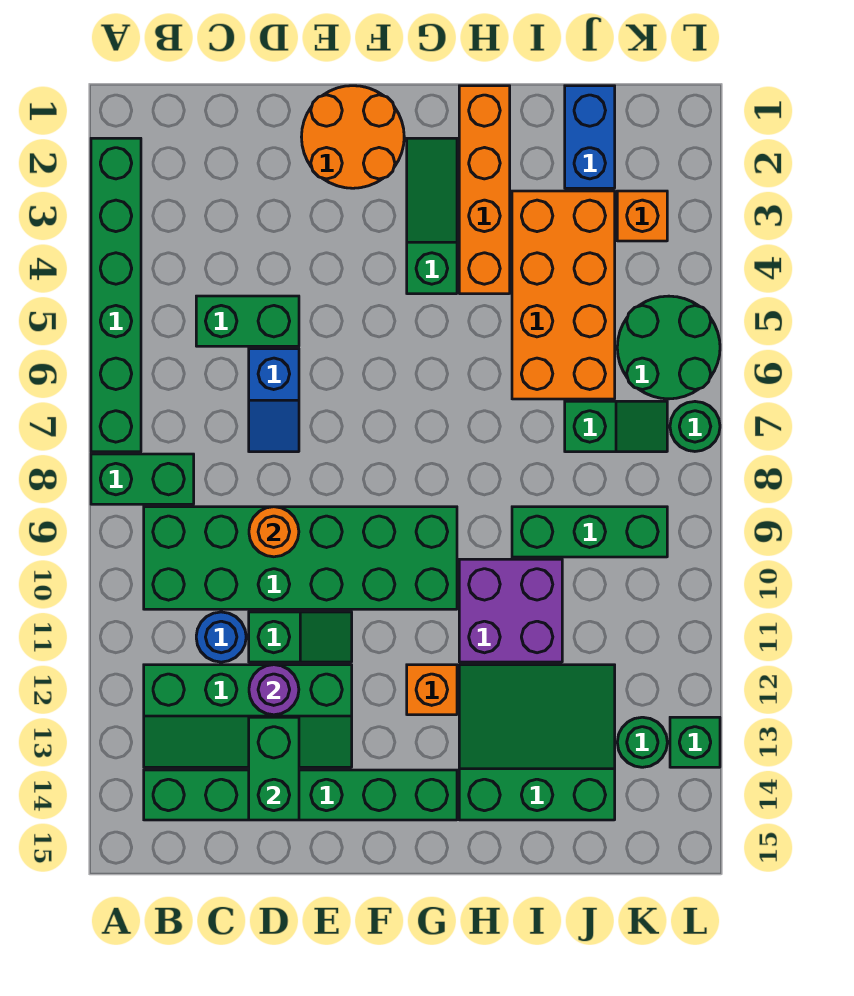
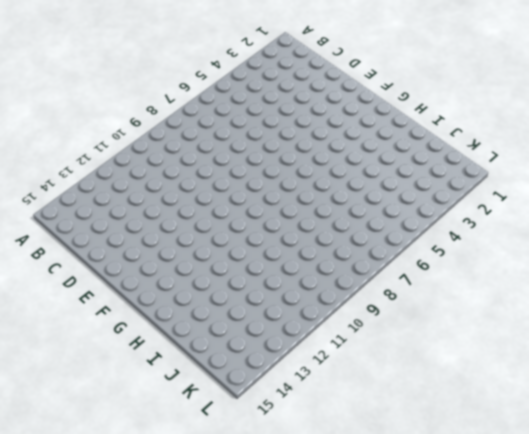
none -> green brick A2:A7 level 1
none -> green brick A8:B8 level 1
none -> green brick B9:G10 level 1

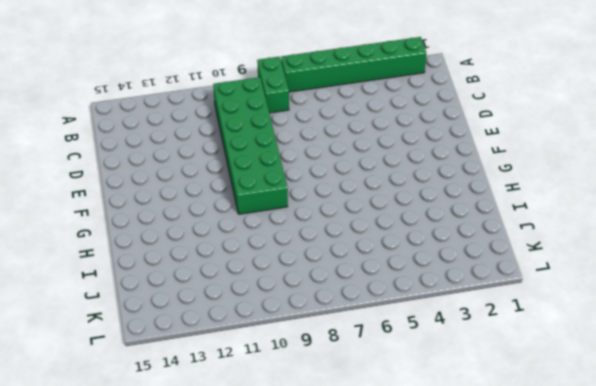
none -> green slope B12:E13 level 1 top 12
none -> green brick B14:G14 level 1
none -> green brick C5:D5 level 1

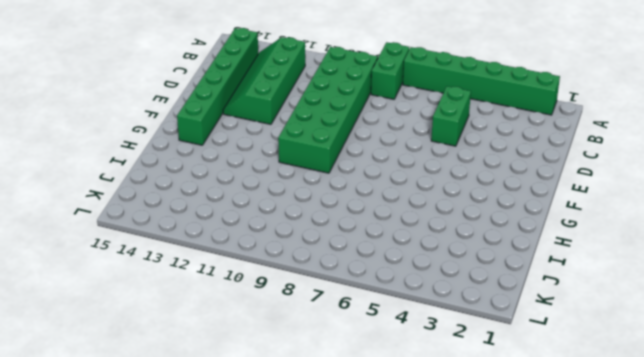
none -> blue round brick C11 level 1
none -> blue slope D6:D7 level 1 top 6
none -> green slope D11:E11 level 1 top D

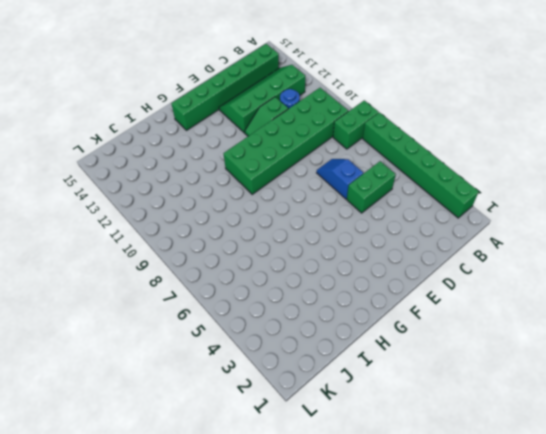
none -> orange round brick E1:F2 level 1
none -> green slope G2:G4 level 1 top 4
none -> orange brick G12 level 1

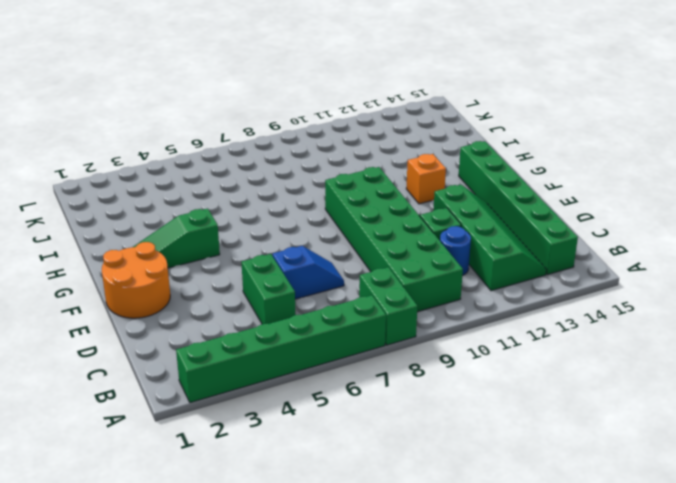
none -> orange brick H1:H4 level 1
none -> purple brick H10:I11 level 1
none -> green slope H12:J14 level 1 top 14

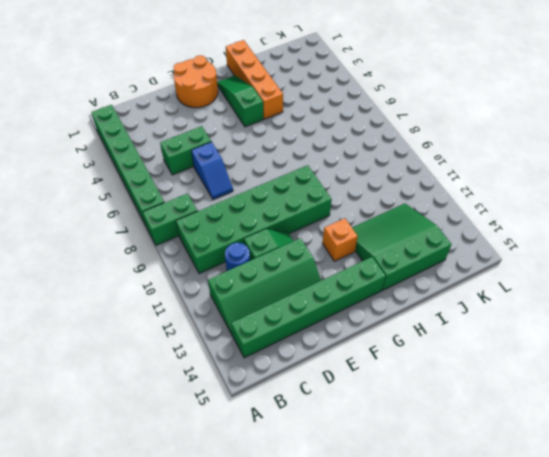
none -> purple brick H10:I11 level 1
none -> orange brick I3:J6 level 1
none -> green brick I9:K9 level 1

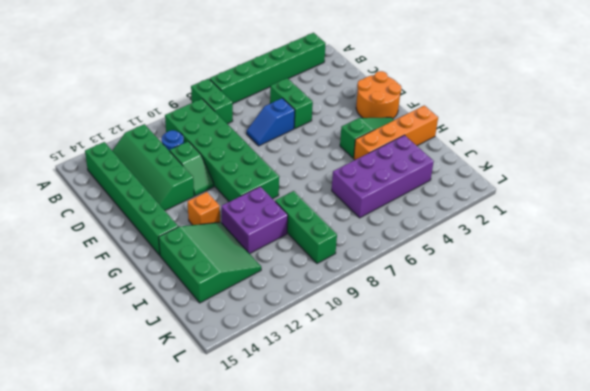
purple brick I3:J6 level 1 -> orange brick I3:J6 level 1
none -> blue brick J1:J2 level 1
none -> green slope J7:K7 level 1 top J
none -> orange brick K3 level 1

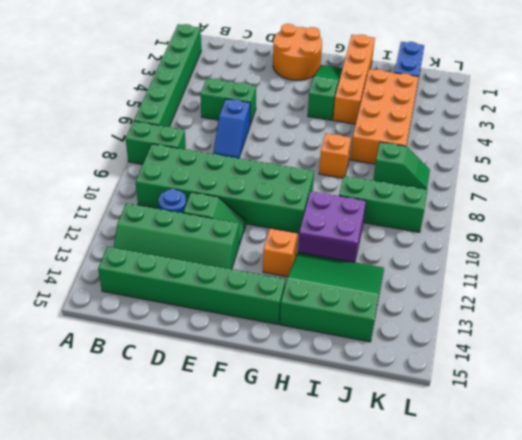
orange brick H7 level 1 -> orange brick K3 level 1
none -> green round brick K5:L6 level 1
none -> green round brick K13 level 1
none -> green round brick L7 level 1

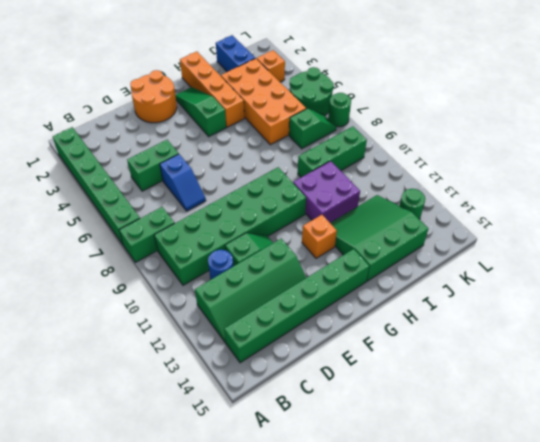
none -> green brick L13 level 1
none -> orange round brick D9 level 2
none -> purple round brick D12 level 2

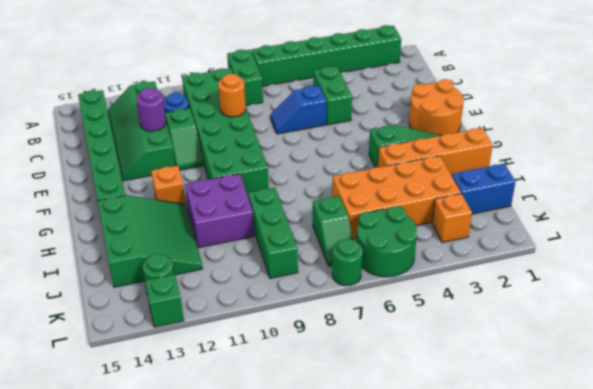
none -> green brick D13:D14 level 2

